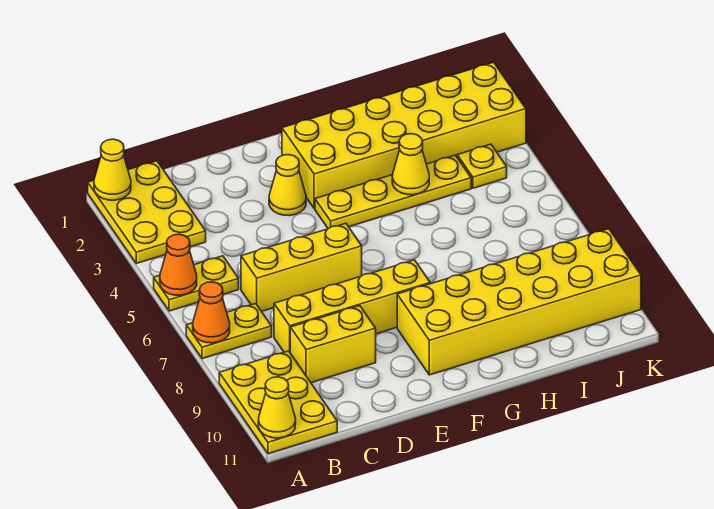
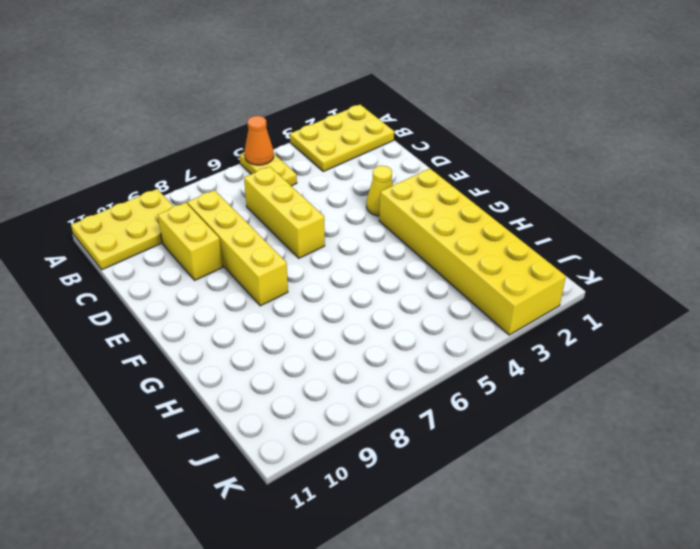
none -> yellow plate A7:B7 level 1
none -> yellow plate F4:I4 level 1
none -> yellow brick F9:K10 level 1

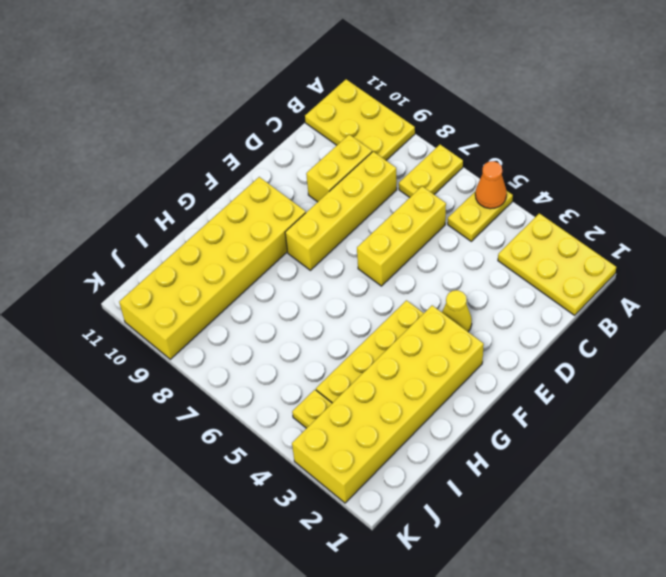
none -> yellow cone A1 level 2
none -> orange cone A7 level 2
none -> yellow cone A11 level 2

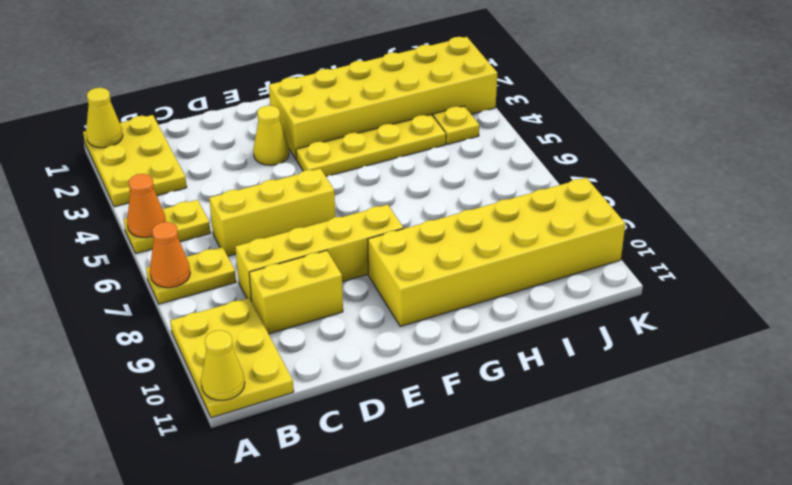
none -> yellow cone H4 level 2

